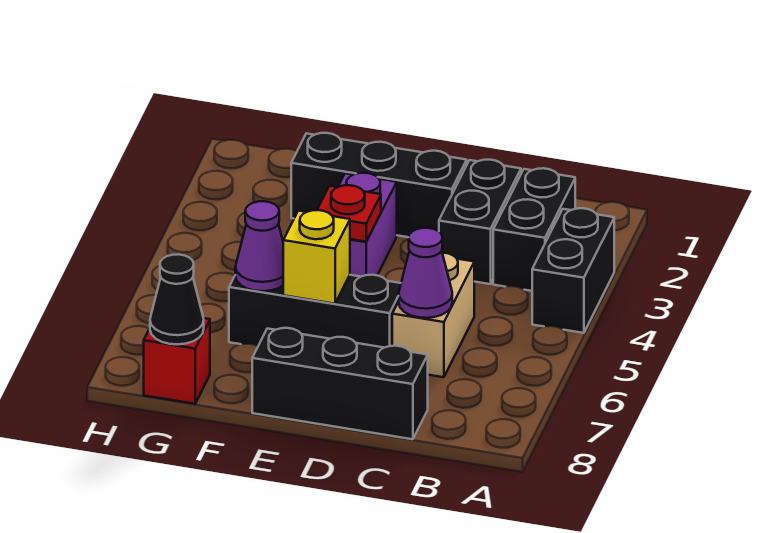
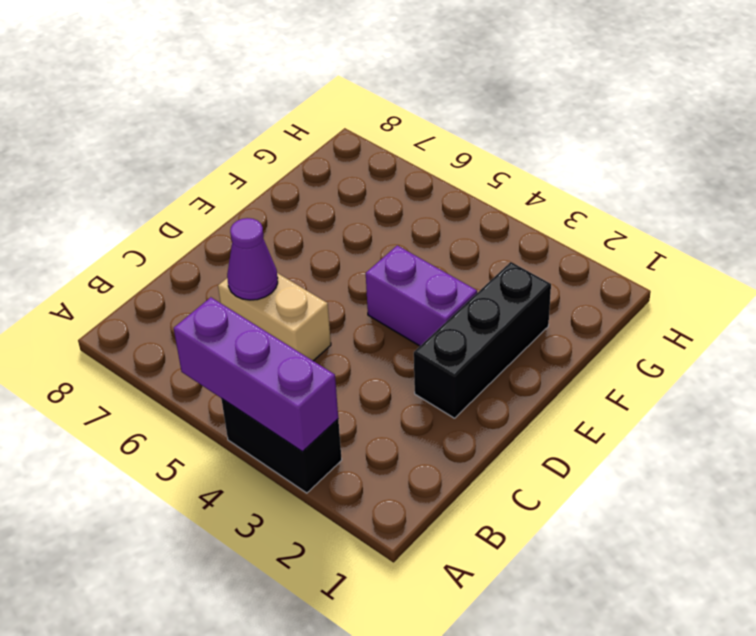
purple brick A3:A5 level 2 -> none
none -> black brick B2:B3 level 1
none -> black brick C2:C3 level 1
none -> black brick C8:E8 level 1

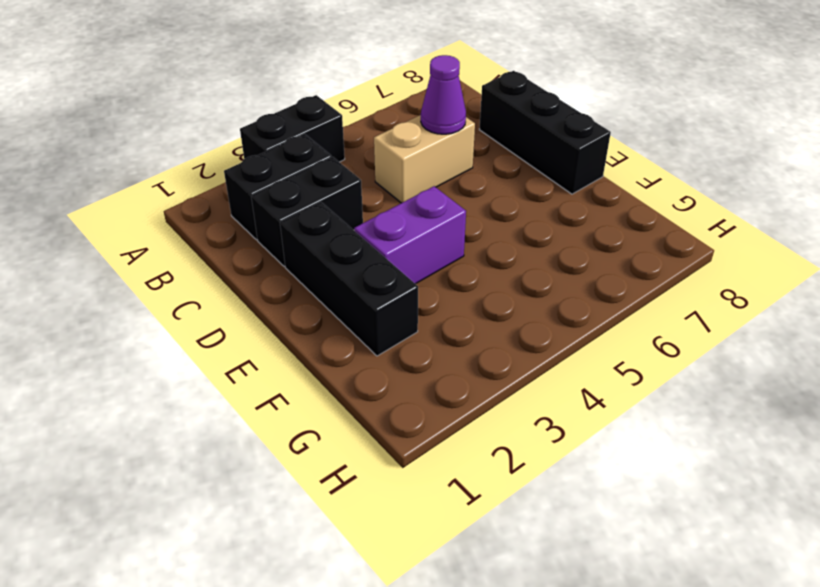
none -> black brick D6:F6 level 1
none -> red brick G8 level 1
none -> red plate E4 level 2

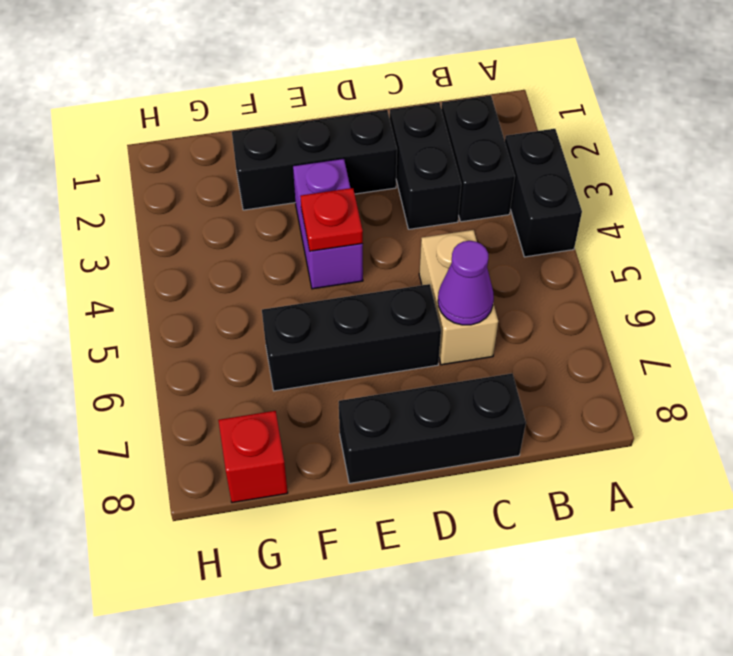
none -> yellow brick E6 level 2
none -> purple cone F6 level 2
none -> black cone G8 level 2

